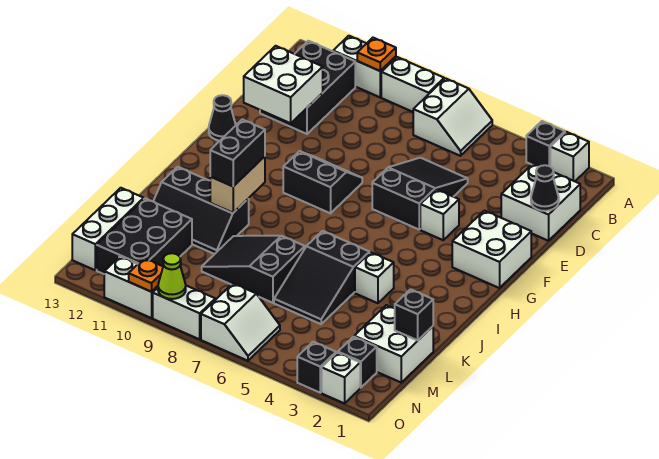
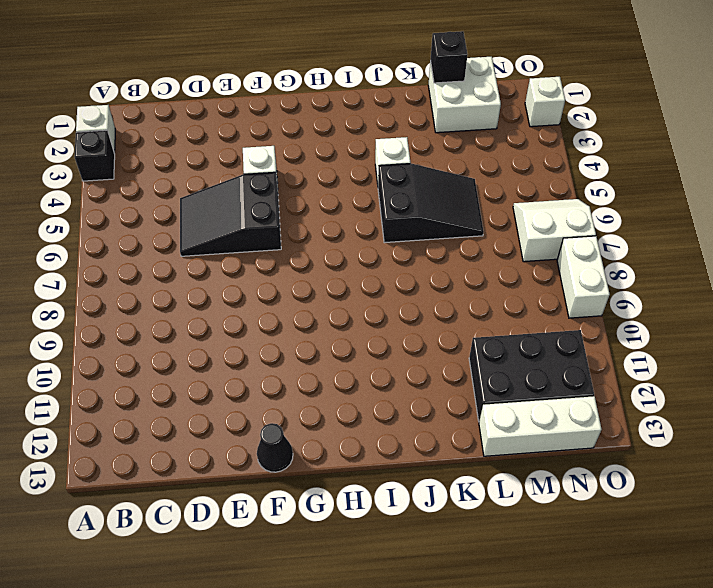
none -> white slope A6:B7 level 1 top 7
none -> white brick A8:A9 level 1
none -> white brick A10:A11 level 1
none -> black brick B11:D12 level 1

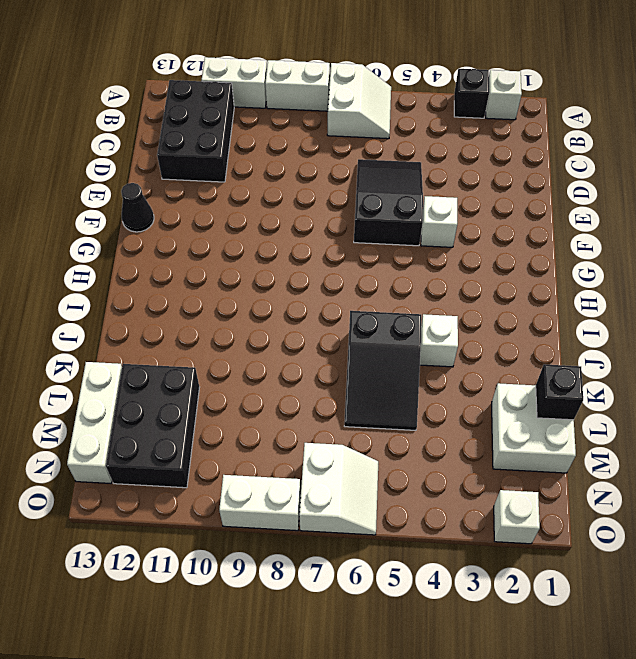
none -> white brick C1:D2 level 1
none -> white brick F1:G2 level 1
none -> black slope F8:G9 level 1 top G
none -> black slope J10:K12 level 1 top J

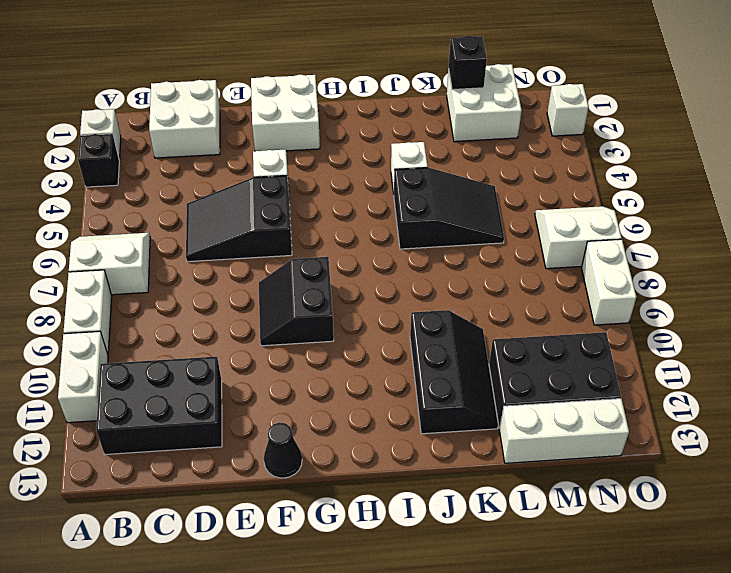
none -> black slope K7:L9 level 1 top 7
none -> black brick N2 level 1
none -> black brick O3 level 1
none -> white brick O10:O11 level 1

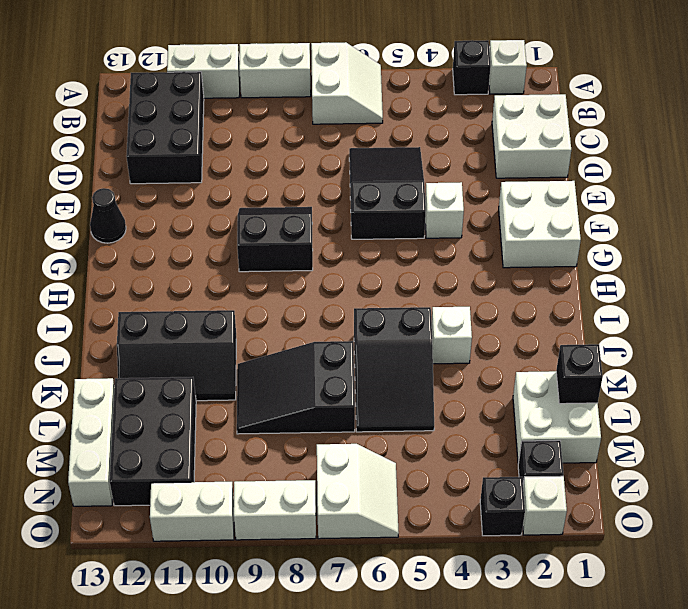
none -> orange plate A10 level 2
none -> black cone D1 level 2
none -> white brick D11:E12 level 2
none -> tan brick I10:J10 level 2

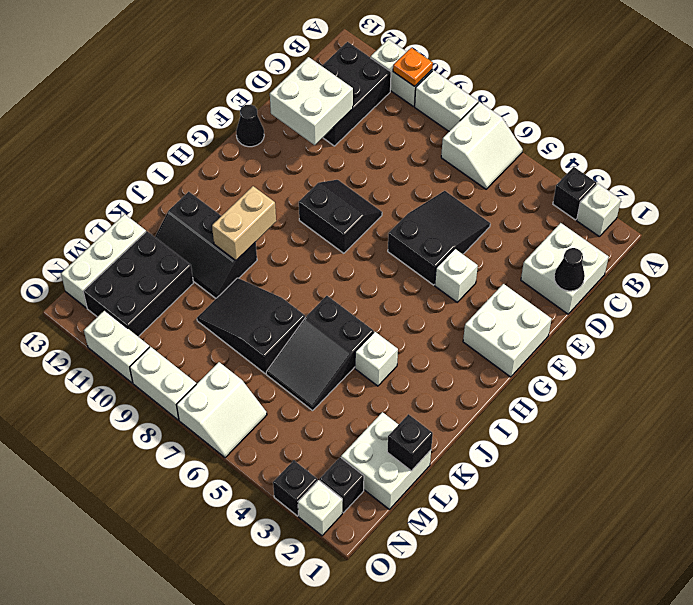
none -> lime cone O9 level 2
none -> orange plate O10 level 2
none -> black brick I10:J10 level 3

